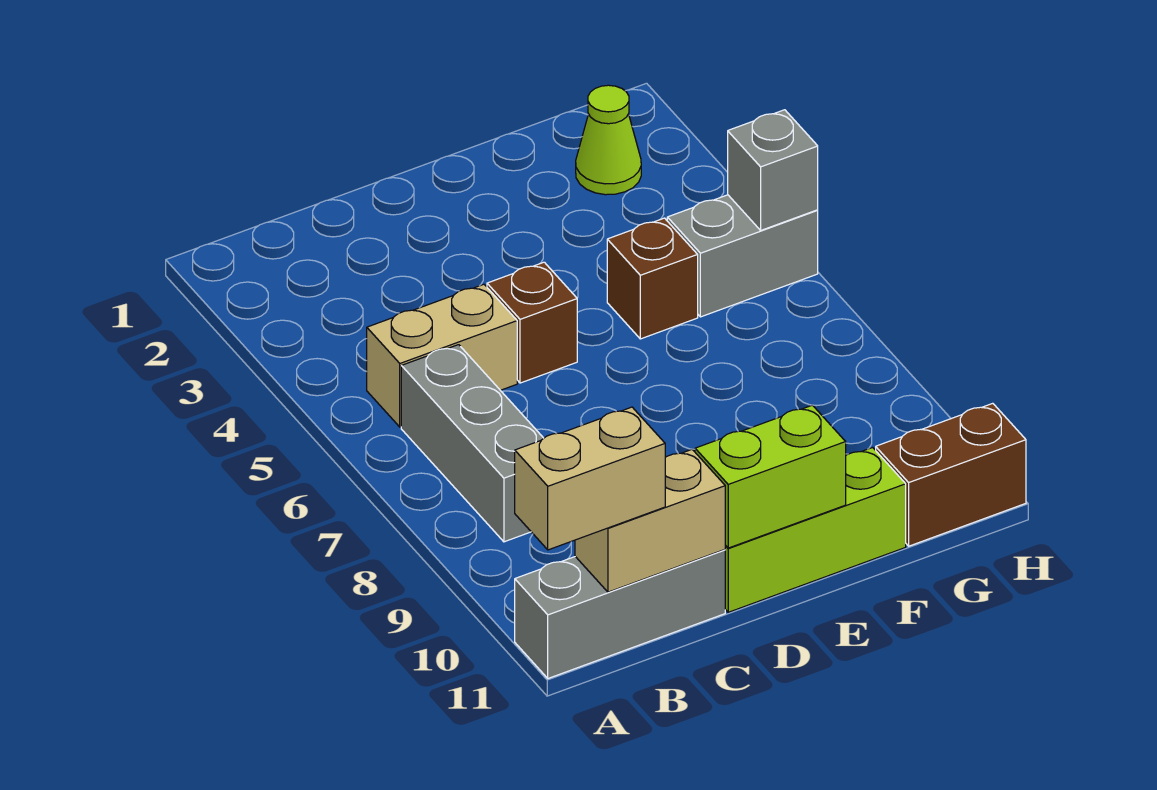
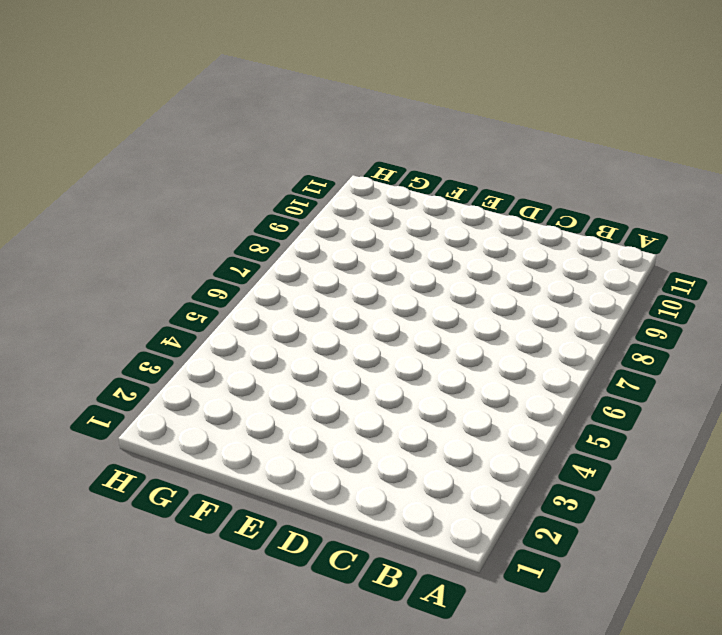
none -> grey brick A11:C11 level 1
none -> tan brick B5:C5 level 1
none -> grey brick B6:B8 level 1

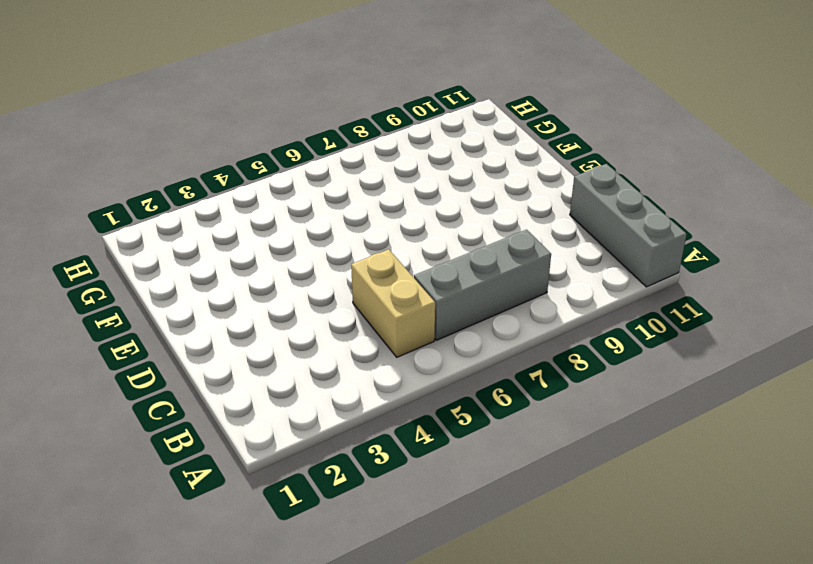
none -> brown brick D5 level 1
none -> lime brick D11:F11 level 1
none -> brown brick F5 level 1

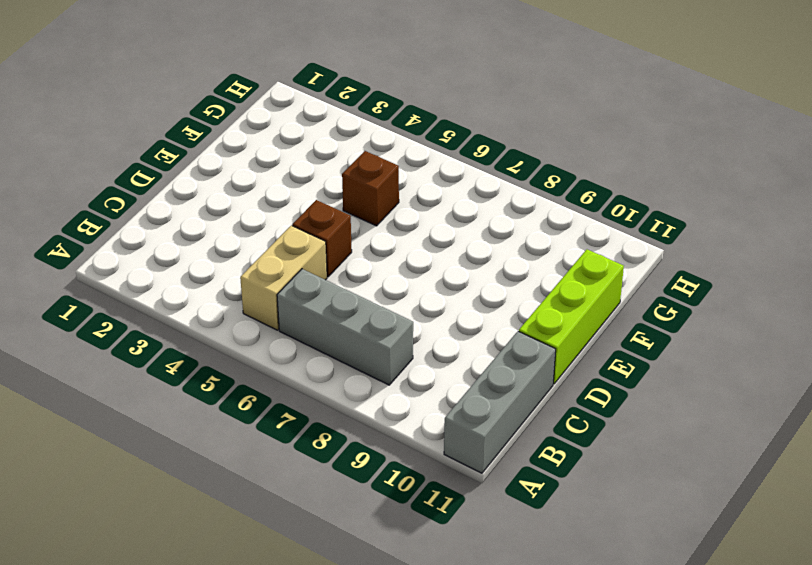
none -> lime cone G2 level 1
none -> grey brick G5:H5 level 1
none -> brown brick G11:H11 level 1

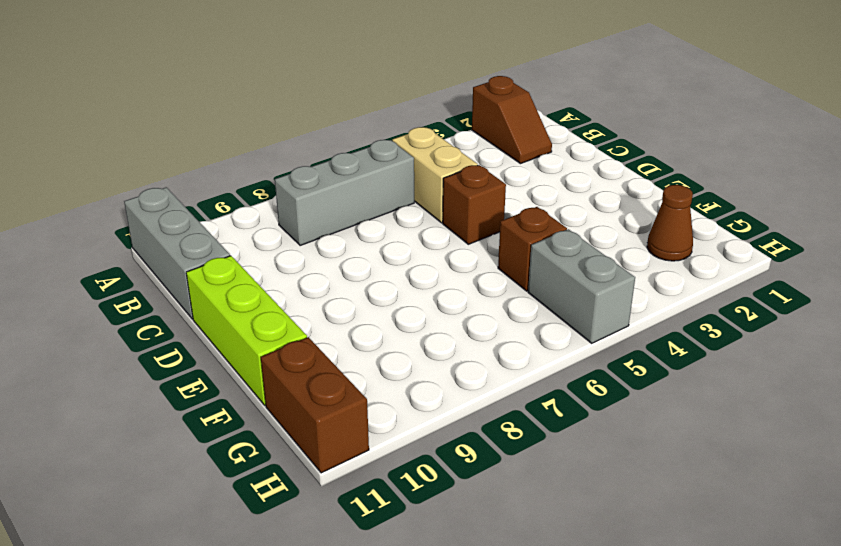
brown slope A2:B2 level 1 top A -> none
brown cone G2 level 1 -> lime cone G2 level 1
none -> tan brick B11:C11 level 2
none -> lime brick D11:E11 level 2
none -> grey brick H5 level 2

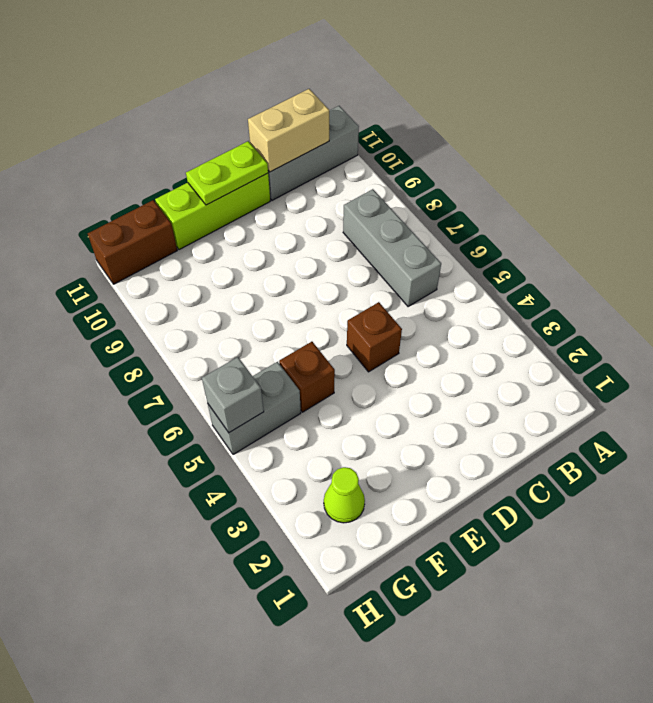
lime plate D11:E11 level 2 -> lime brick D11:E11 level 2
none -> tan brick B5:C5 level 1
none -> tan brick A11:B11 level 3

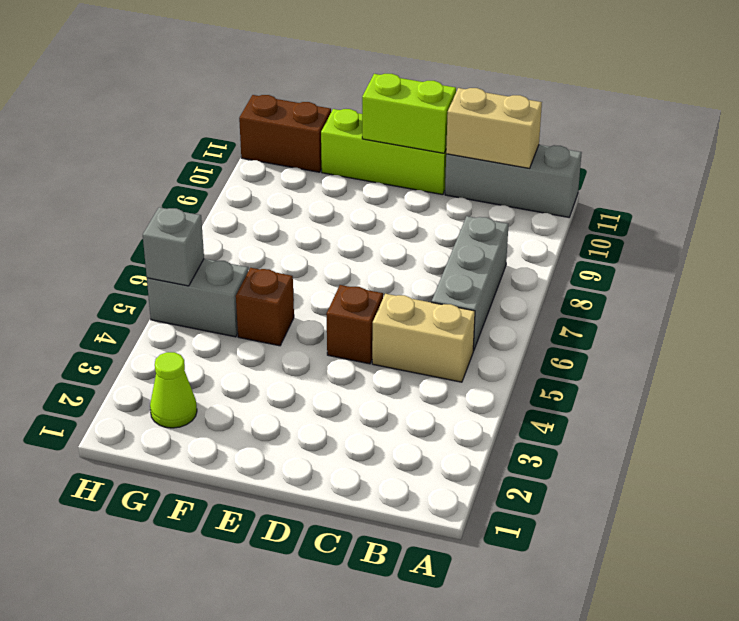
none -> tan brick A11:B11 level 3

